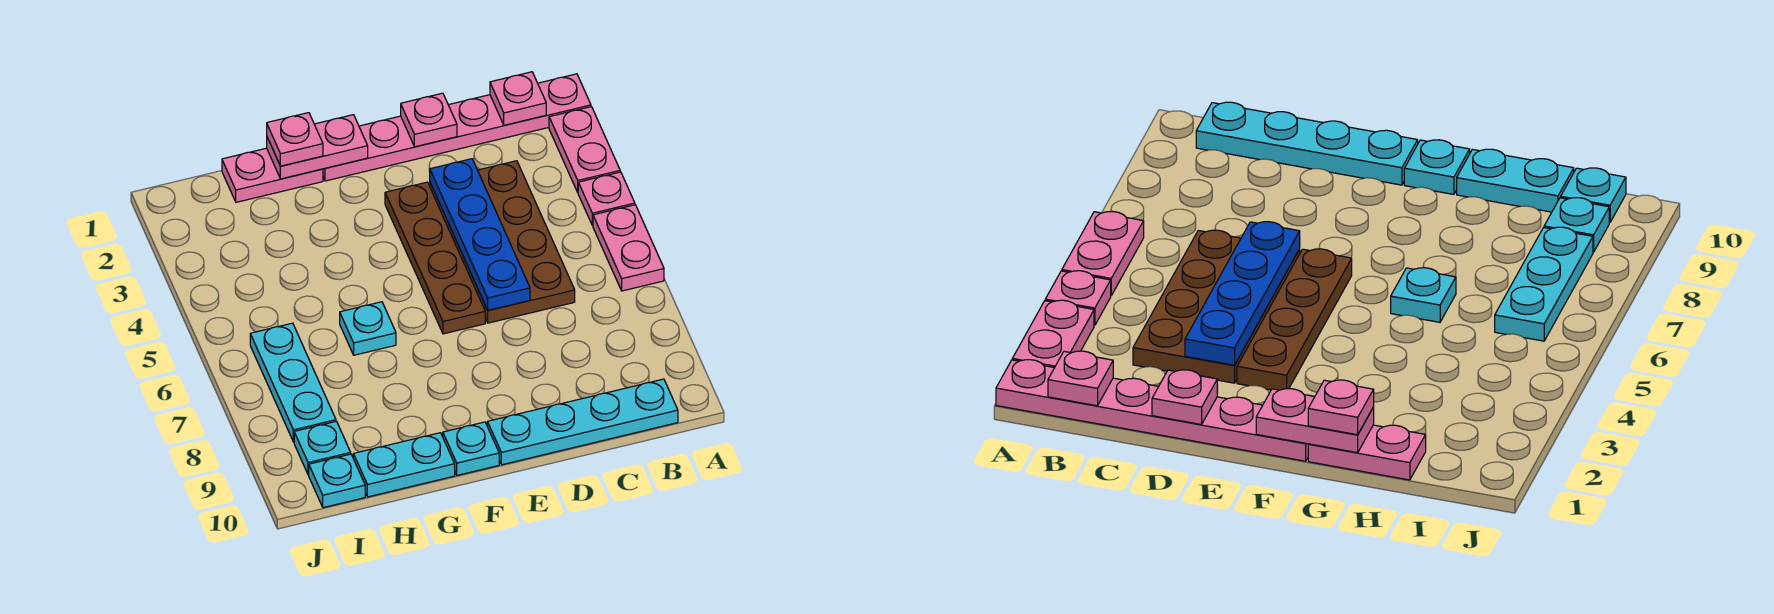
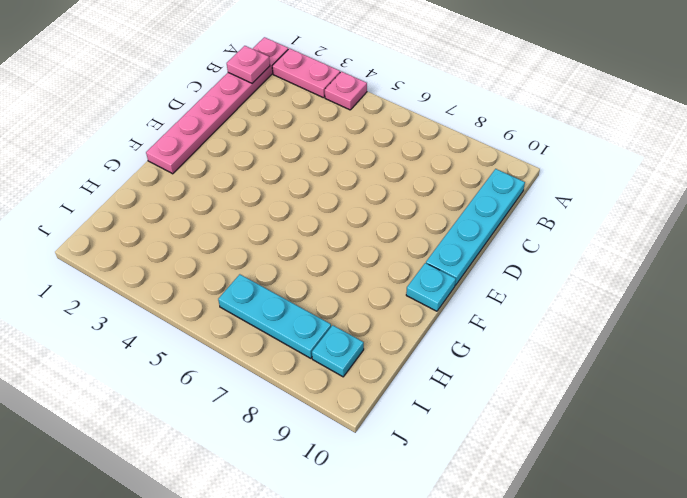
none -> pink plate A5:A6 level 1
none -> brown plate C3:D6 level 1
none -> brown plate E3:E6 level 1

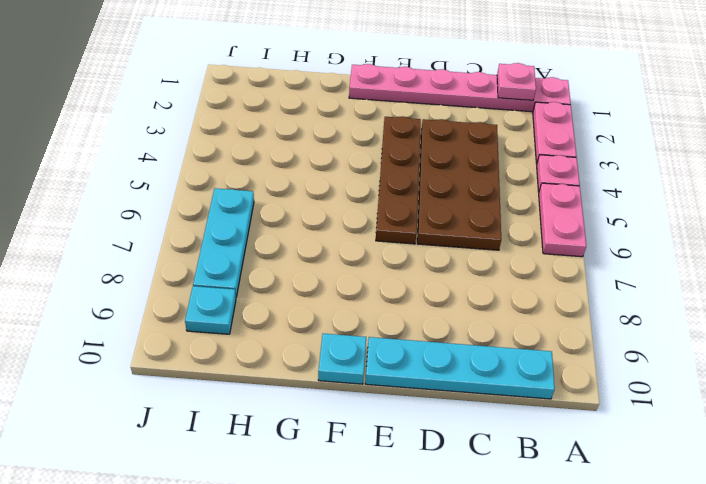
none -> pink plate G1:H1 level 1
none -> cyan plate G6 level 1
none -> cyan plate G10:H10 level 1

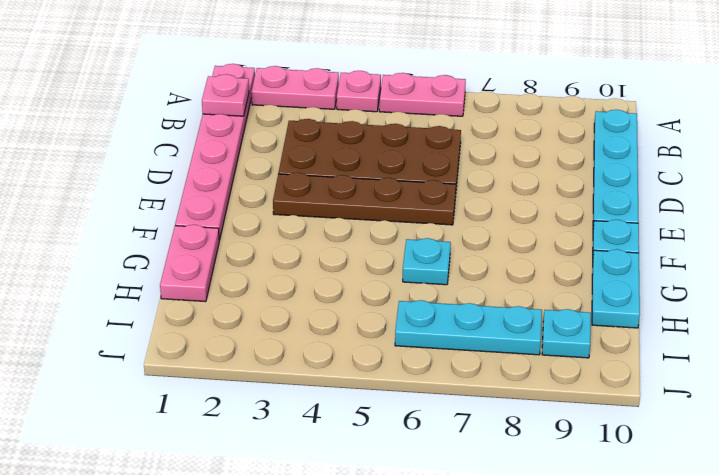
none -> cyan plate I10 level 1
none -> pink plate D1 level 2
none -> blue plate D3:D6 level 2

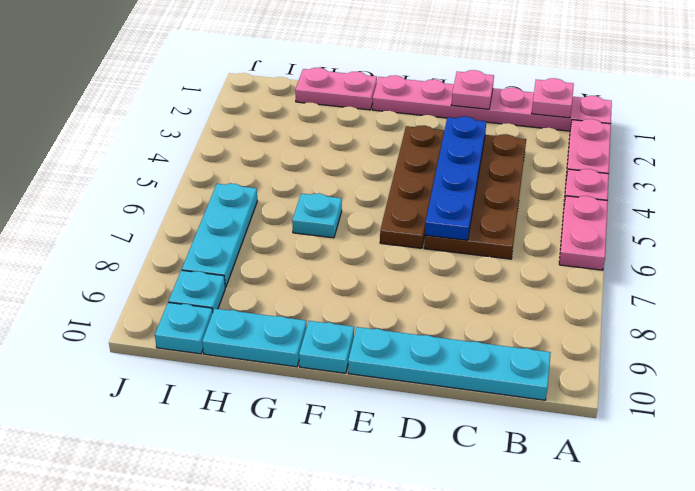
none -> pink plate F1:G1 level 2
none -> pink plate G1 level 3

